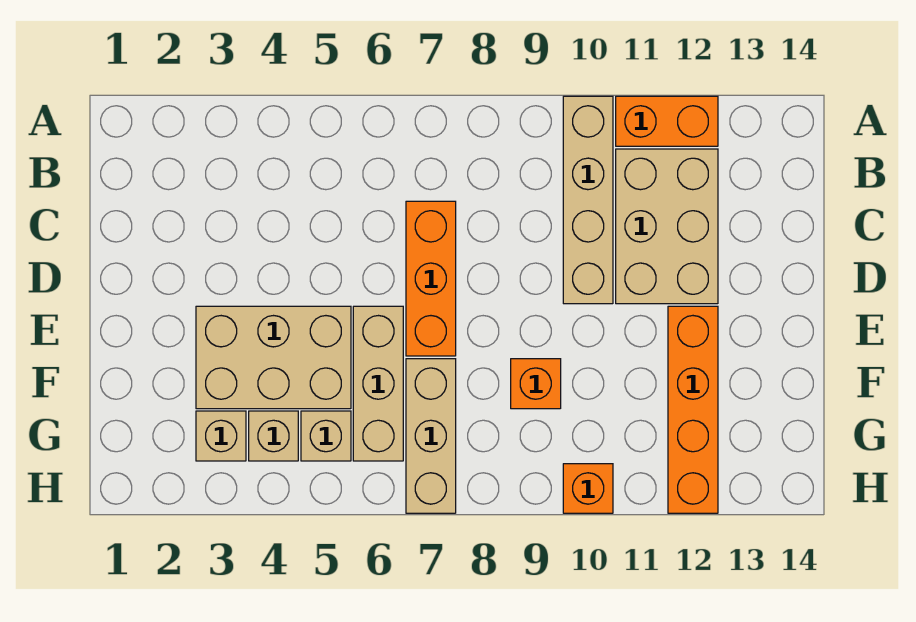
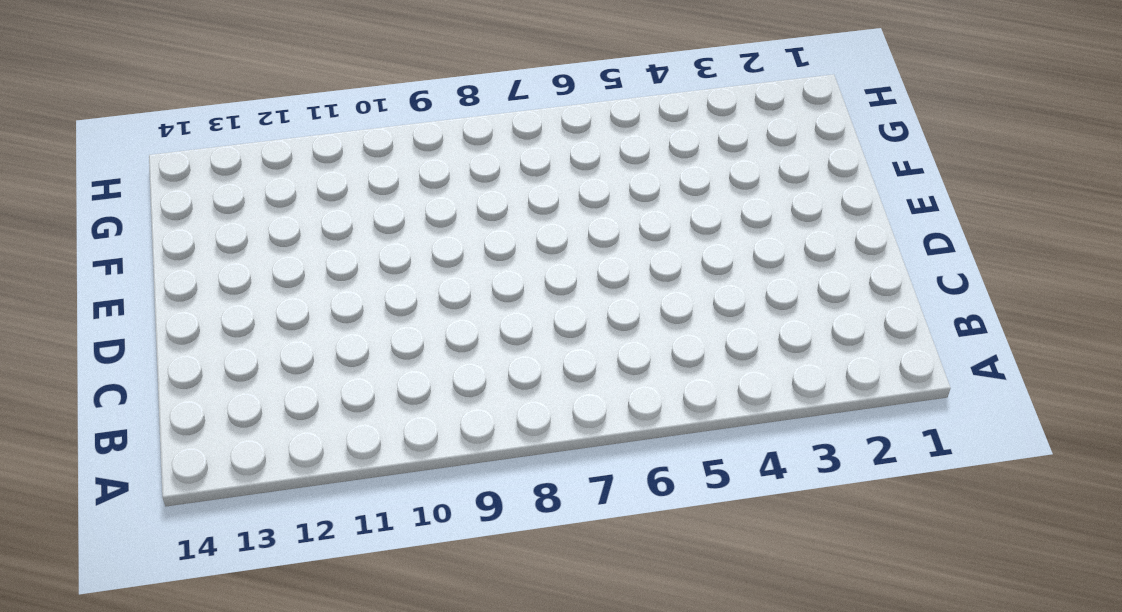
none -> tan brick A10:D10 level 1
none -> orange brick A11:A12 level 1
none -> tan brick B11:D12 level 1

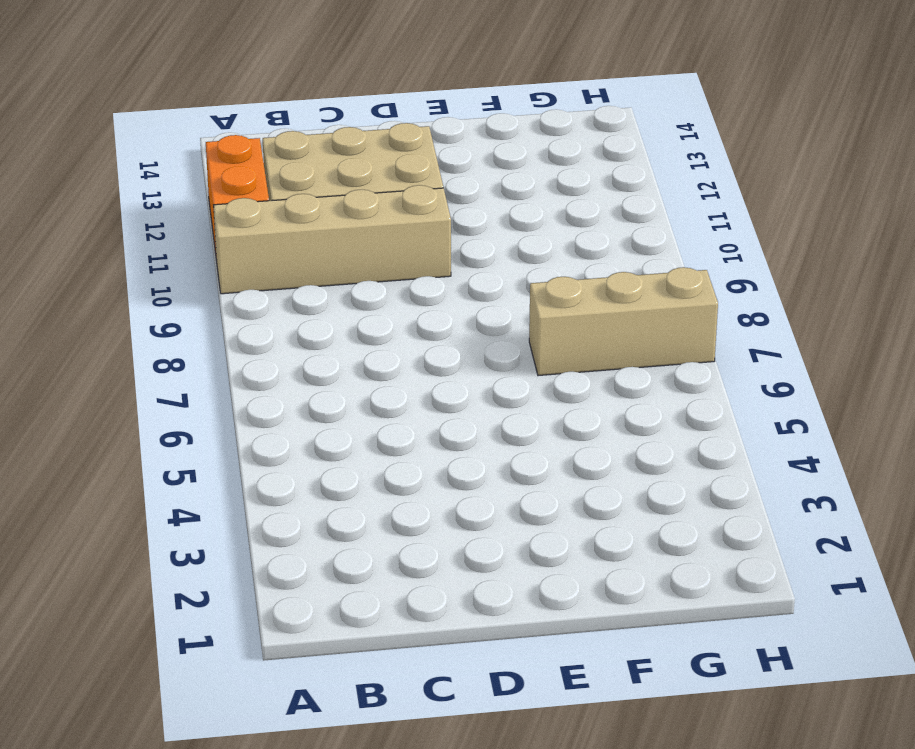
none -> orange brick C7:E7 level 1
none -> tan brick E3:F5 level 1
none -> tan brick E6:G6 level 1

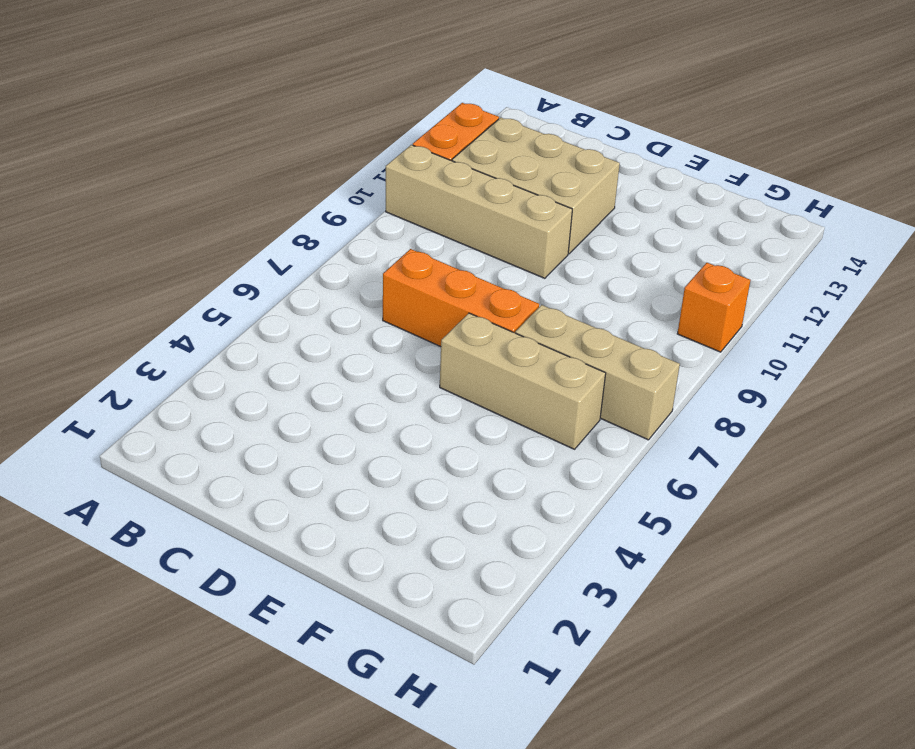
none -> tan brick E3:F5 level 1
none -> orange brick E12:H12 level 1
none -> orange brick F9 level 1

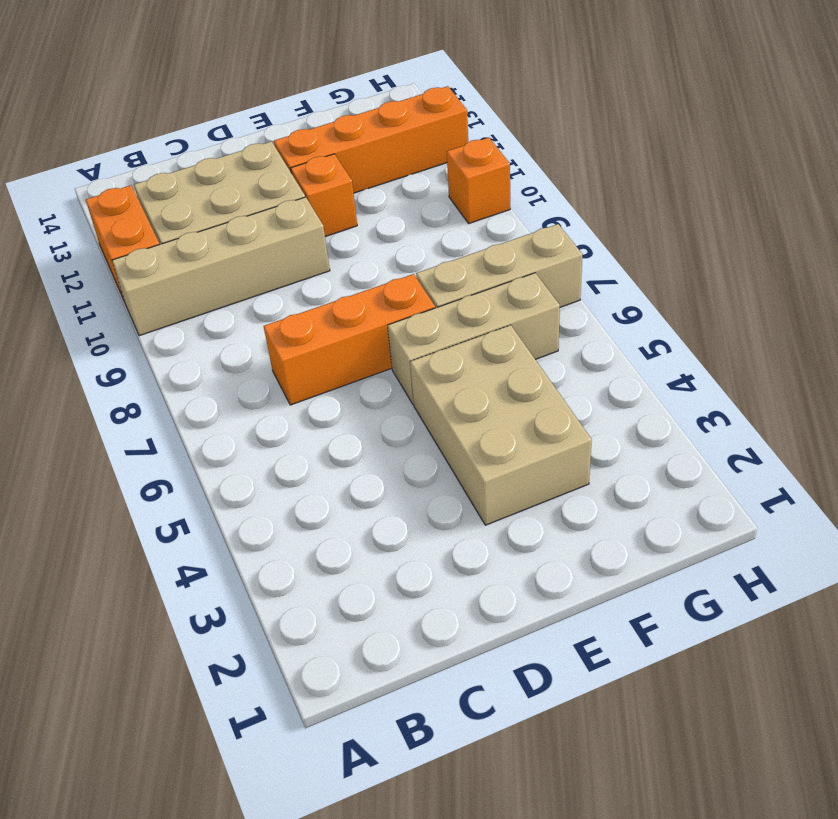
orange brick E11 level 1 -> orange brick F9 level 1
none -> tan brick G3 level 1
none -> tan brick G4 level 1
none -> tan brick G5 level 1

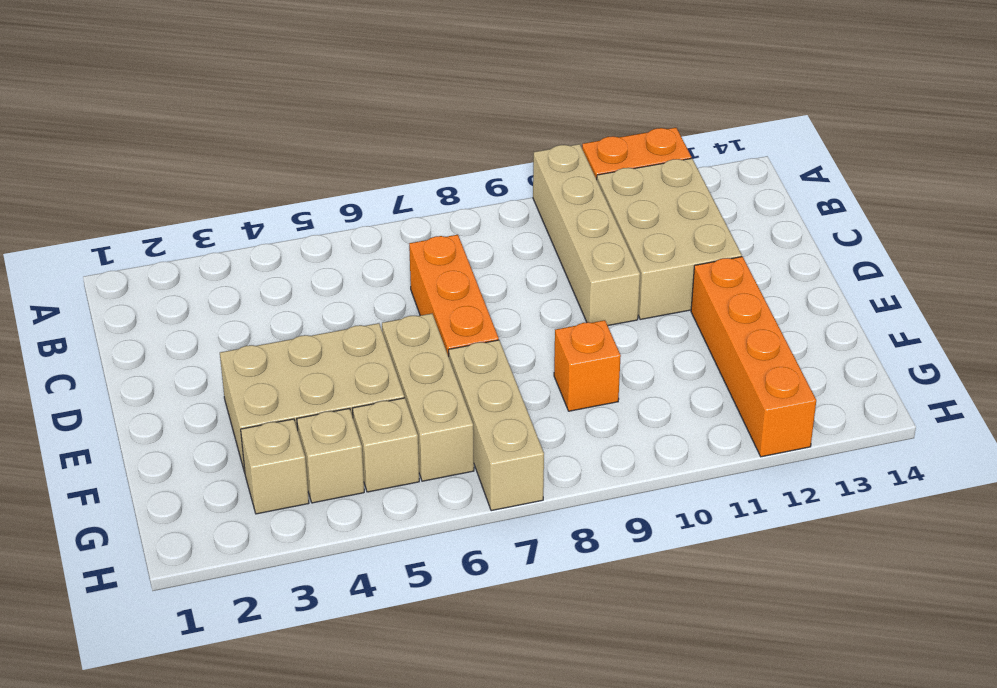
none -> orange brick H10 level 1

